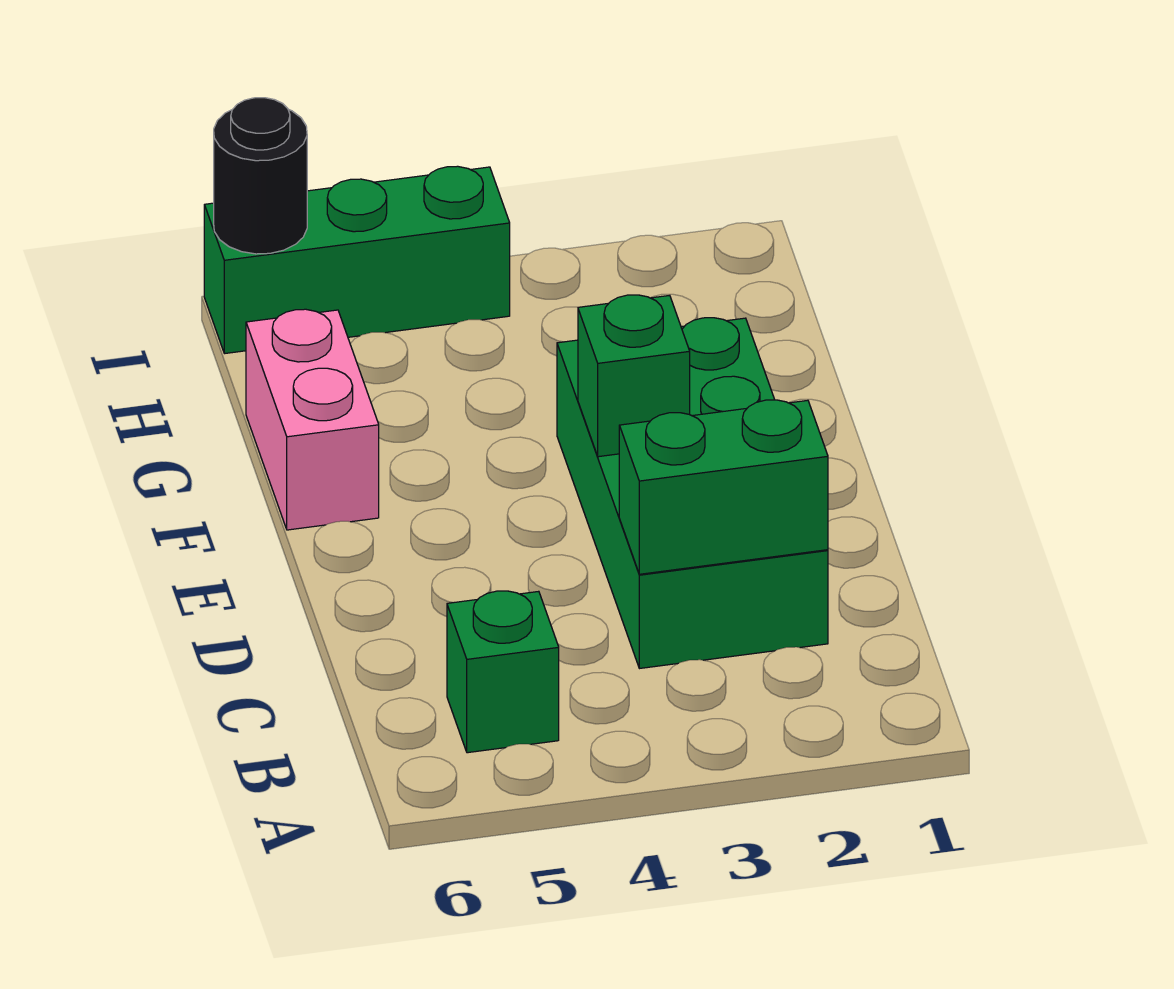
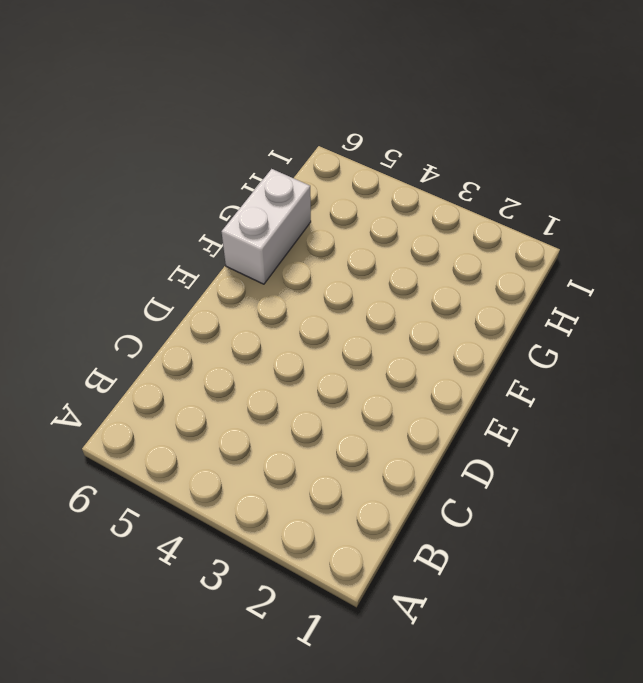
white brick F6:G6 level 1 -> pink brick F6:G6 level 1
none -> green brick B5 level 1
none -> green brick C2:F3 level 1

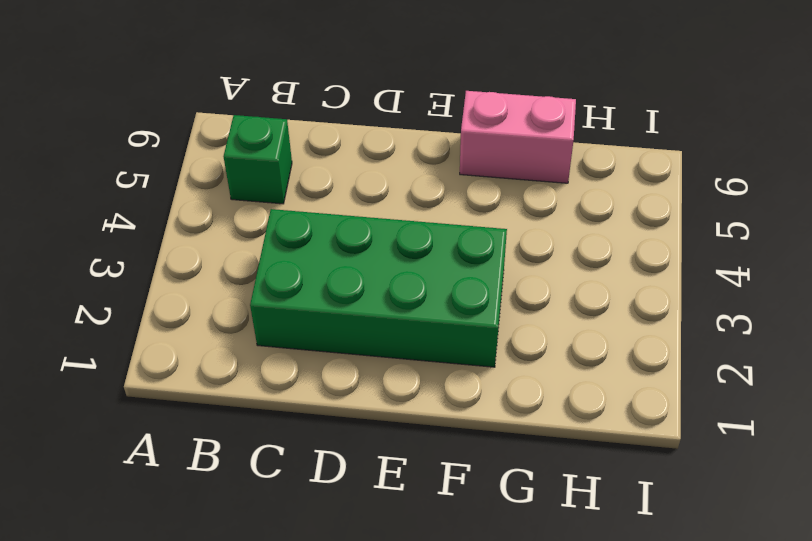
none -> green brick I4:I6 level 1
none -> green brick C2:C3 level 2

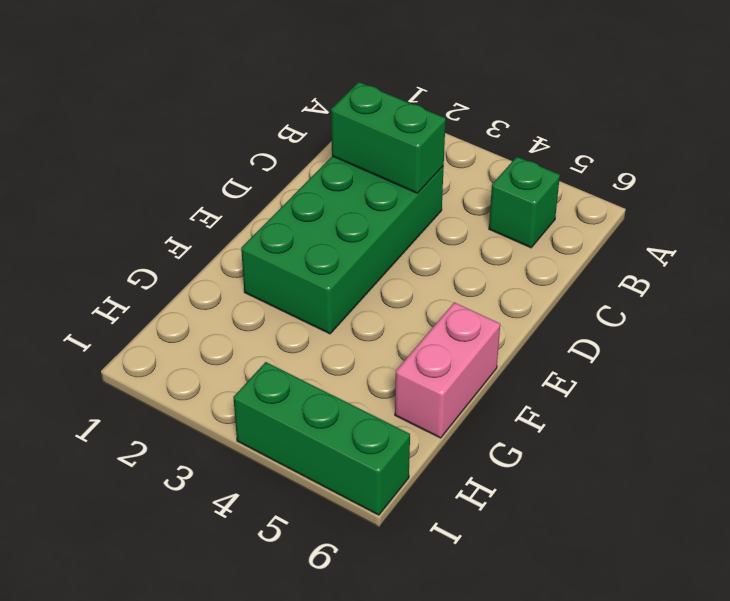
none -> green brick E3 level 2
none -> black round brick I6 level 2

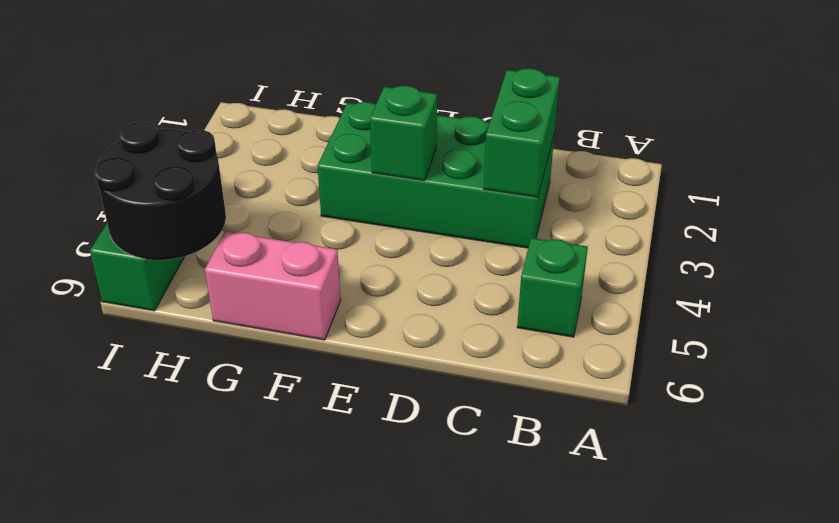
black round brick H5:I6 level 2 -> black round brick I6 level 2

